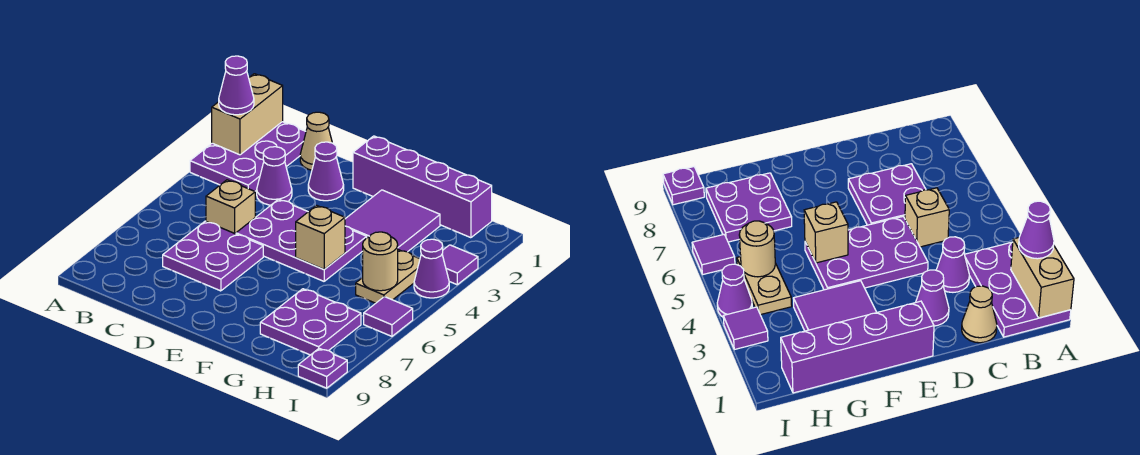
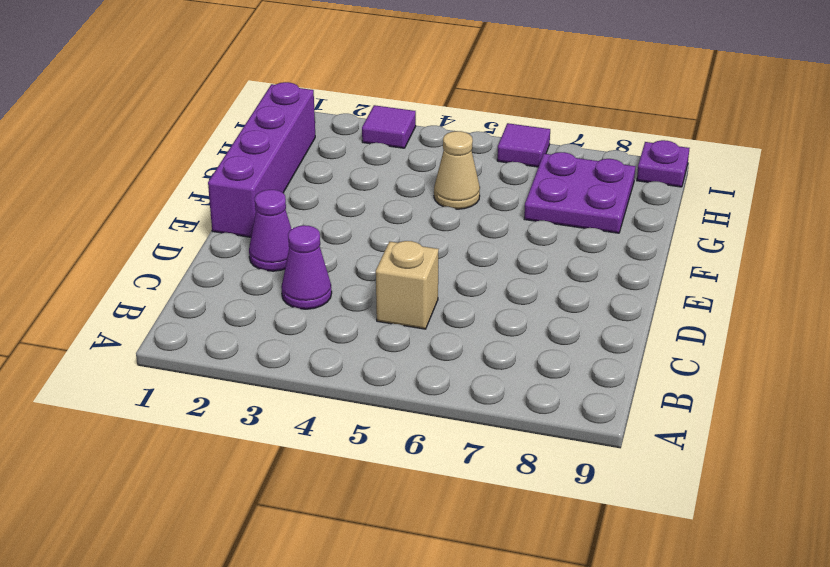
tan cone G5 level 1 -> tan cone C1 level 1
none -> purple plate A1:B3 level 1
none -> purple plate C6:D7 level 1
none -> purple plate D4:F5 level 1

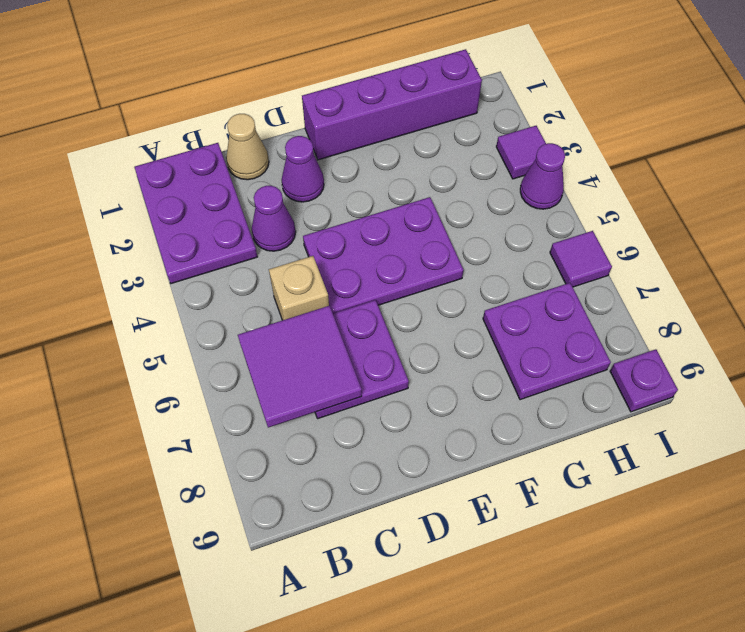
purple tile B6:C7 level 2 -> purple tile F2:G3 level 1
none -> tan plate H4:H5 level 1
none -> tan brick A1:A2 level 2
none -> tan brick F5 level 2

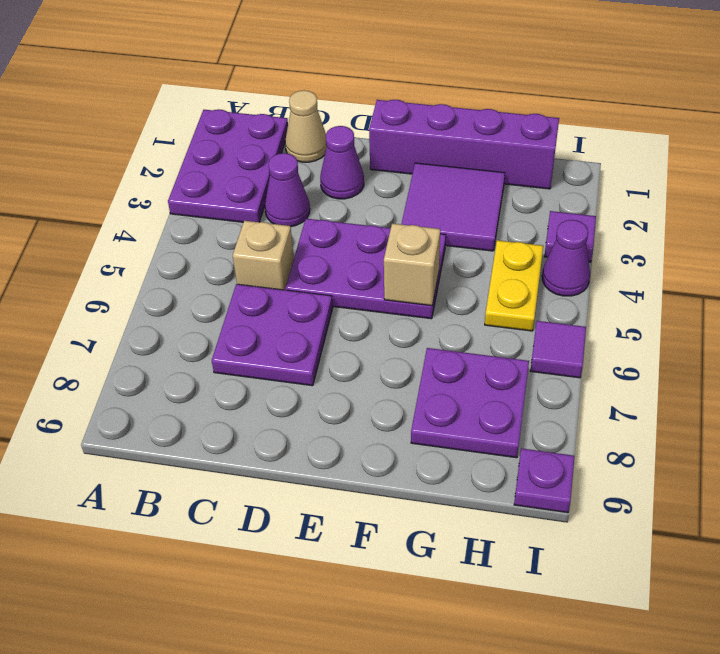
yellow plate H4:H5 level 1 -> tan plate H4:H5 level 1
none -> tan brick A1:A2 level 2
none -> tan round brick H5 level 2
none -> purple cone A2 level 3

